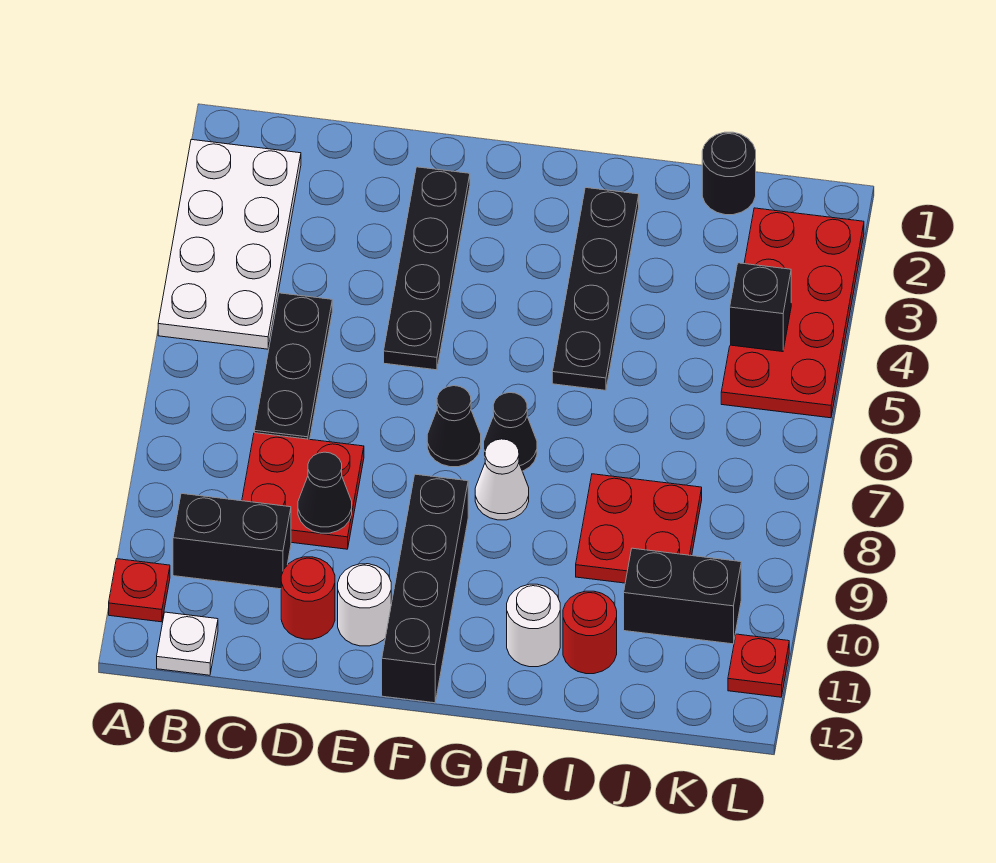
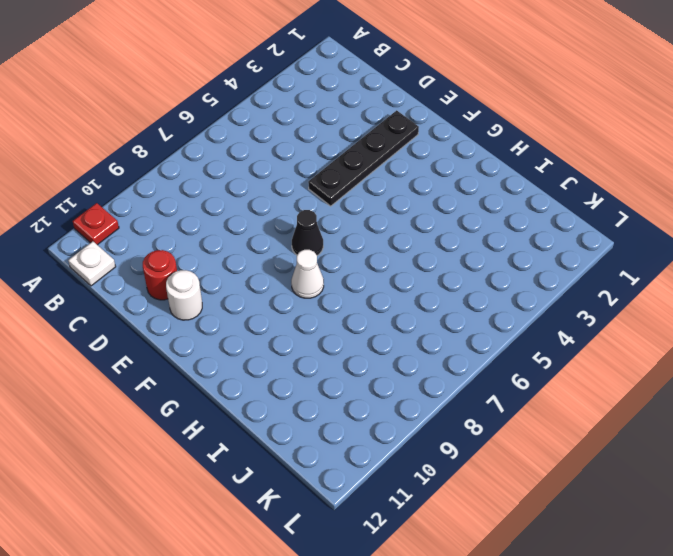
none -> white plate A2:B5 level 1
none -> black brick B10:C10 level 1
none -> black plate C5:C7 level 1

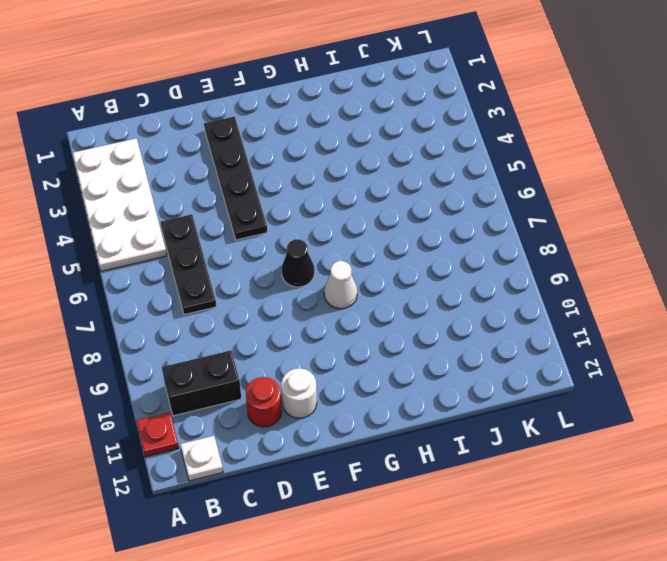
none -> red plate C8:D9 level 1
none -> black brick F9:F12 level 1
none -> black cone G7 level 1

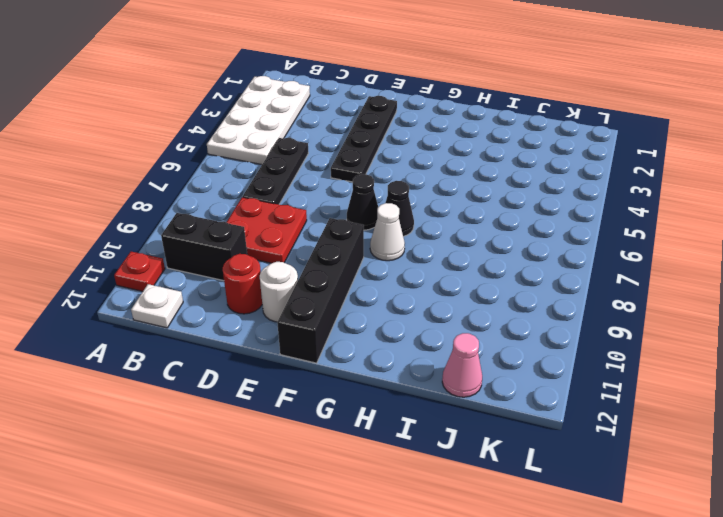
pink cone J12 level 1 -> none
none -> black plate H2:H5 level 1
none -> white round brick H11 level 1
none -> red plate I8:J9 level 1

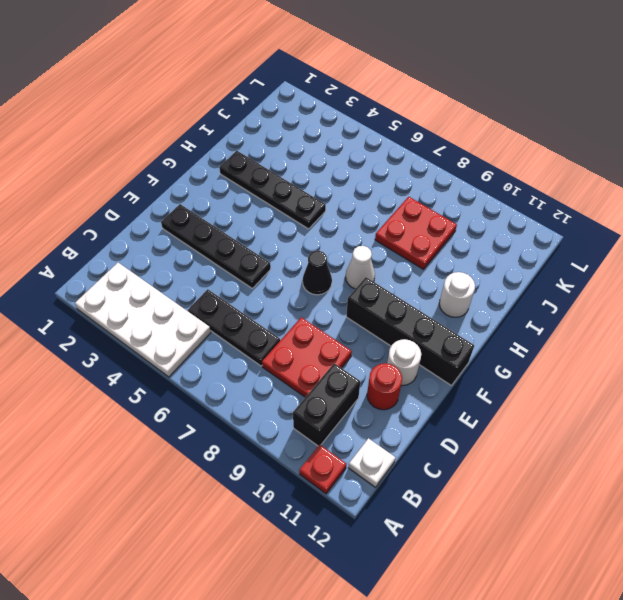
none -> black cone G7 level 1
none -> red round brick I11 level 1
none -> black round brick J1 level 1

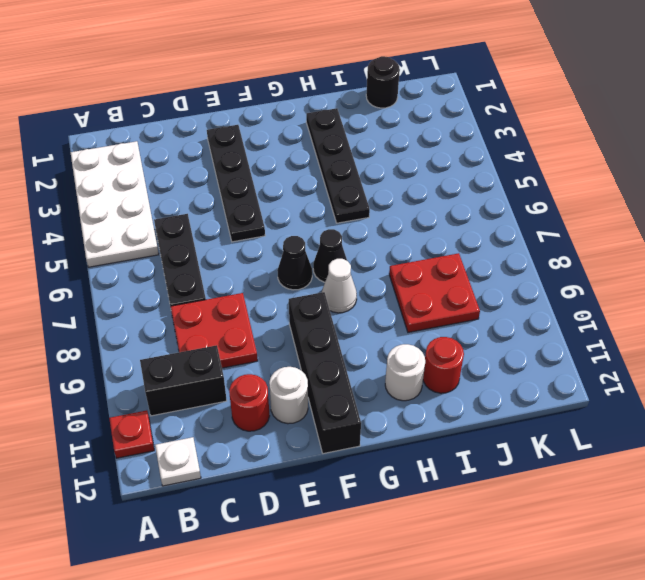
none -> black brick J10:K10 level 1
none -> red plate K2:L5 level 1
none -> red plate L11 level 1

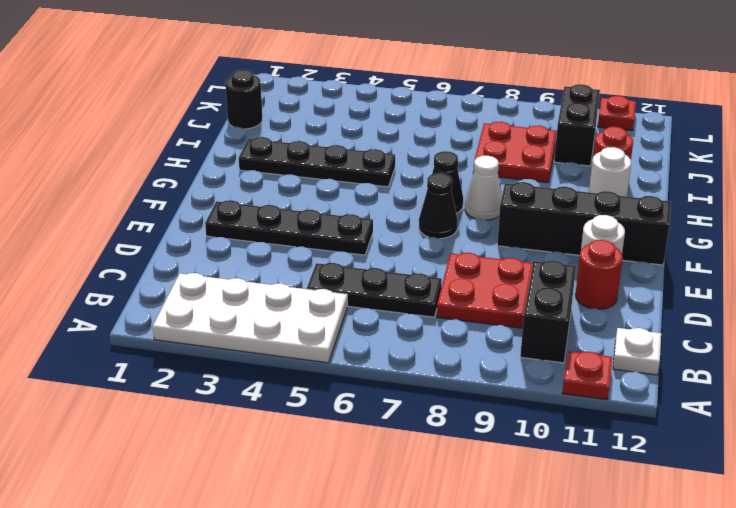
none -> red plate K2:L5 level 1
none -> black cone D9 level 2
none -> black brick K4 level 2

